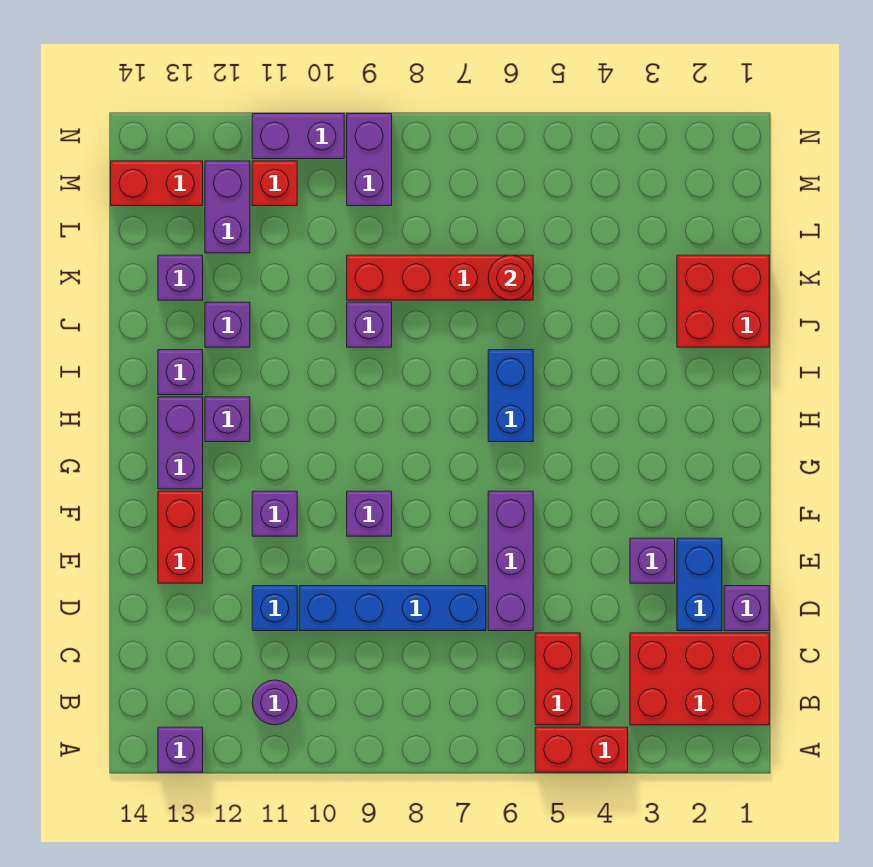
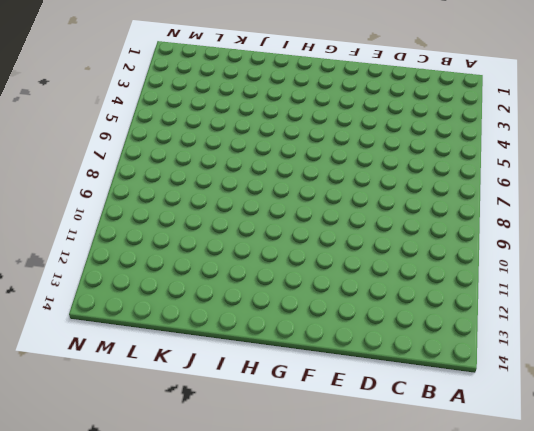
none -> red brick A4:A5 level 1
none -> purple brick A13 level 1
none -> red brick B1:C3 level 1

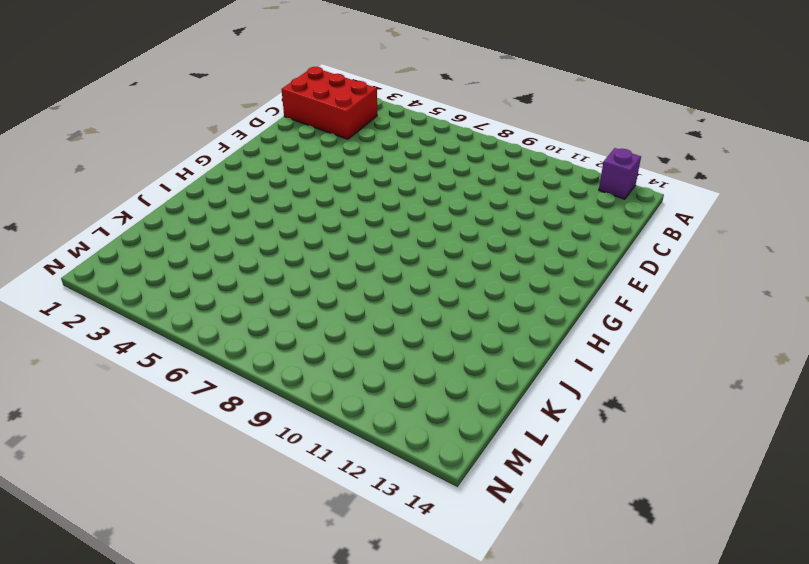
none -> red brick A4:A5 level 1
none -> red brick B5:C5 level 1
none -> purple round brick B11 level 1

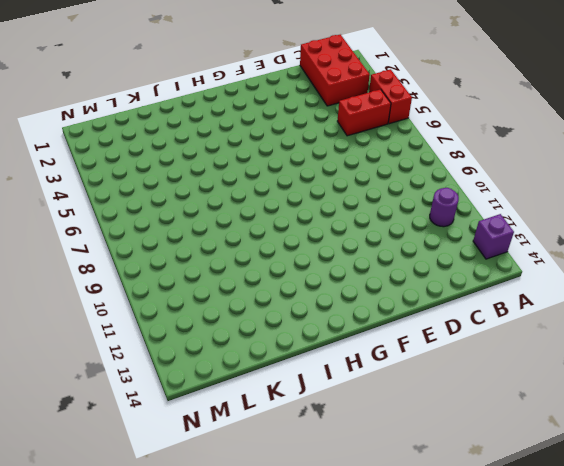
none -> purple brick D1 level 1
none -> blue brick D2:E2 level 1
none -> purple brick D6:F6 level 1

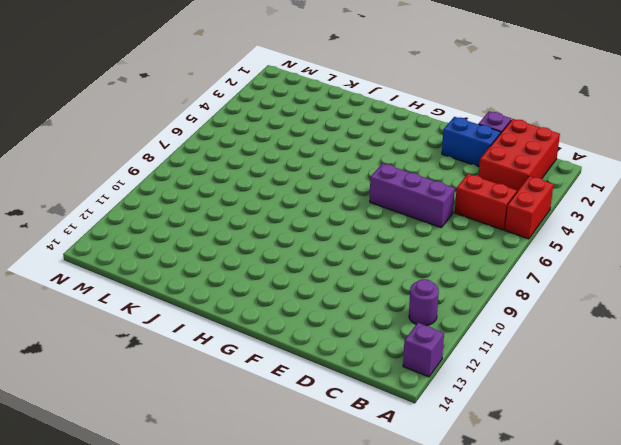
none -> blue brick D7:D10 level 1
none -> blue brick D11 level 1
none -> purple brick E3 level 1

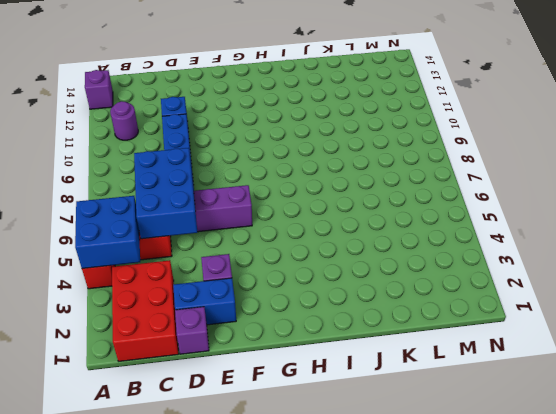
blue brick A4:B5 level 2 -> none
blue brick C5:D7 level 2 -> none
none -> red brick E13:F13 level 1
none -> purple brick F9 level 1
none -> purple brick F11 level 1

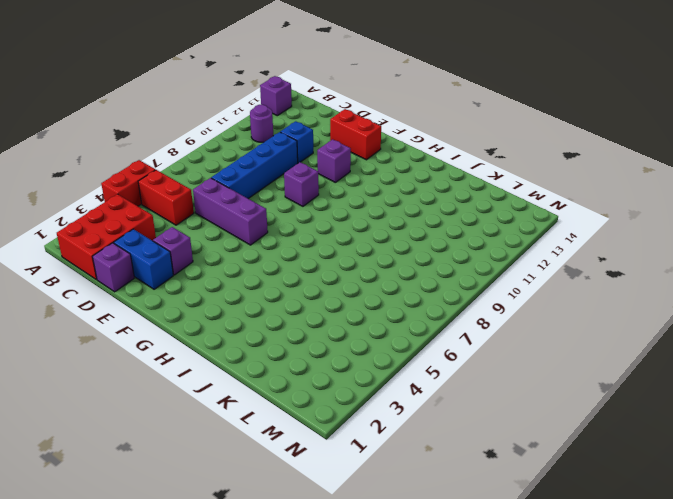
none -> purple brick G13:H13 level 1
none -> blue brick H6:I6 level 1
none -> purple brick H12 level 1

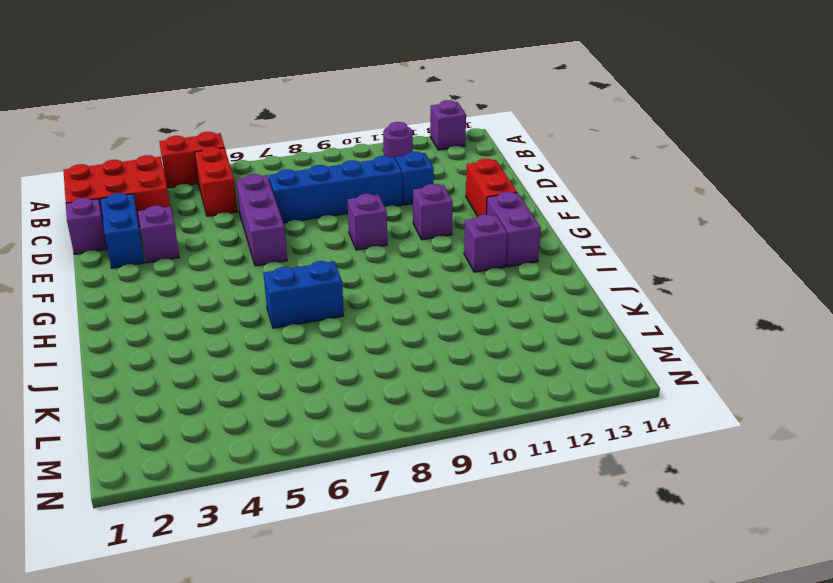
blue brick I6:I7 level 1 -> blue brick H6:I6 level 1
none -> purple brick I13 level 1
none -> red brick J1:K2 level 1
none -> purple brick J9 level 1

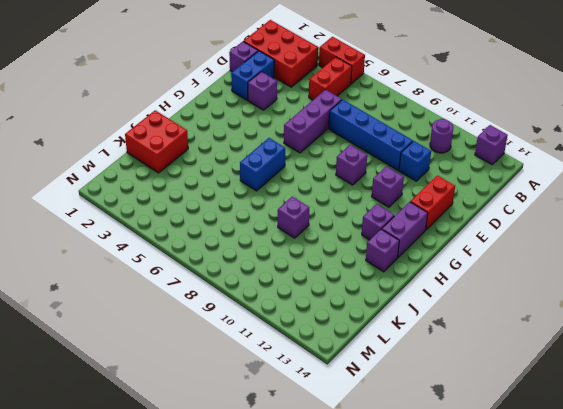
none -> purple brick J12 level 1
none -> red brick K6:K9 level 1
none -> purple brick K13 level 1

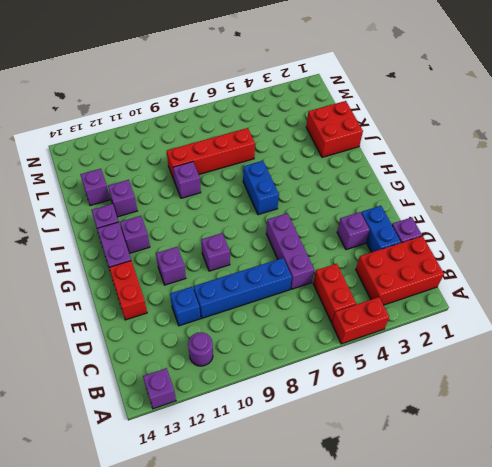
none -> purple brick L12:M12 level 1
none -> purple brick M9:N9 level 1
none -> red brick M11 level 1

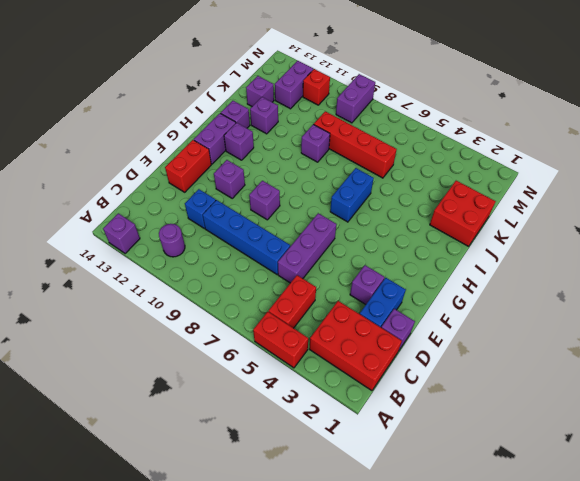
none -> red brick M13:M14 level 1
none -> purple brick N10:N11 level 1
none -> red round brick K6 level 2

